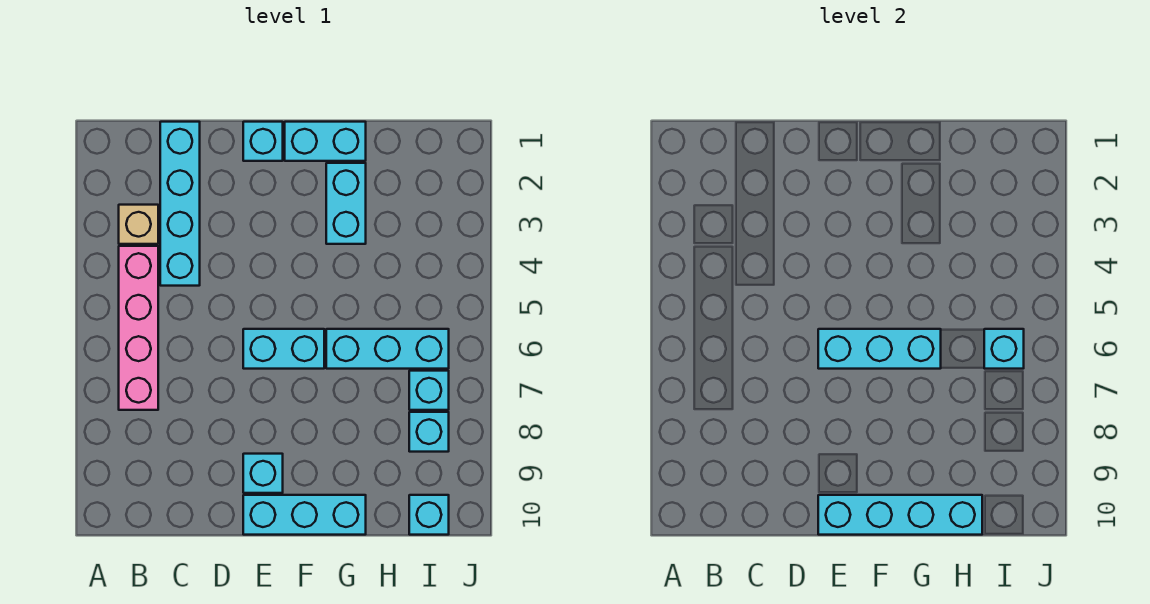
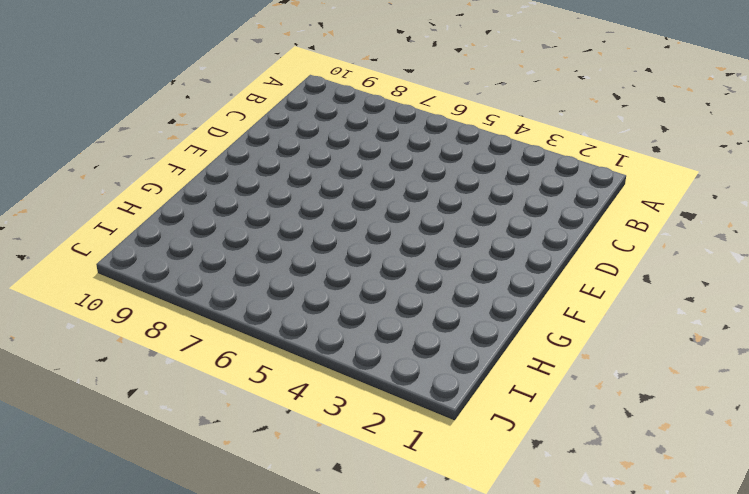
none -> tan brick B3 level 1
none -> pink brick B4:B7 level 1
none -> cyan brick C1:C4 level 1

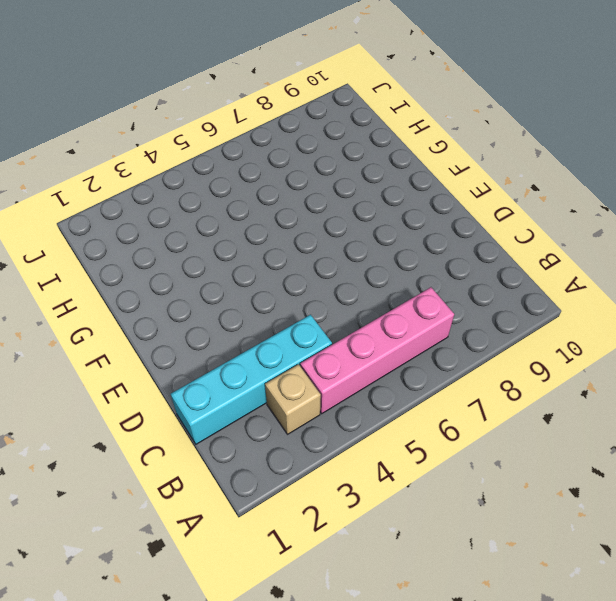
none -> cyan brick E1 level 1
none -> cyan brick E6:F6 level 1
none -> cyan brick E9 level 1

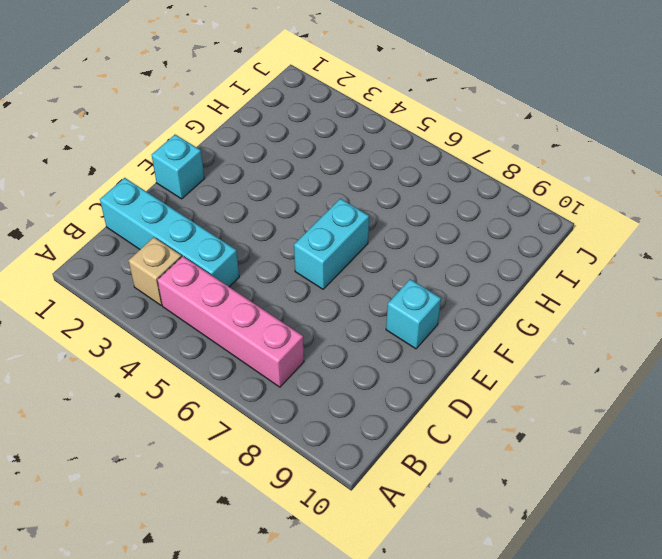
none -> cyan brick E10:G10 level 1
none -> cyan brick F1:G1 level 1
none -> cyan brick G2:G3 level 1

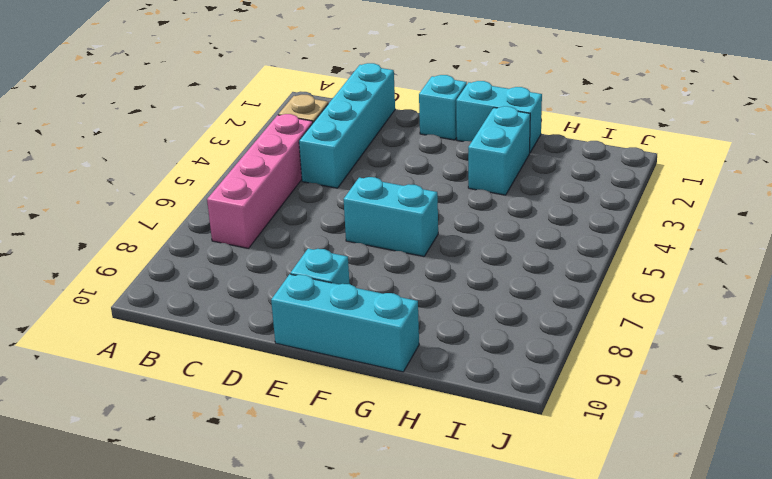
none -> cyan brick G6:I6 level 1
none -> cyan brick I7 level 1
none -> cyan brick I8 level 1

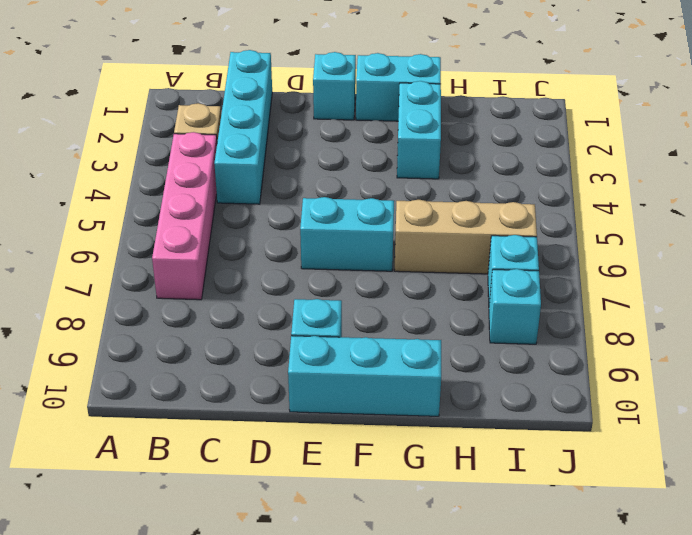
tan brick G6:I6 level 1 -> cyan brick G6:I6 level 1
none -> cyan brick I10 level 1
none -> cyan brick E6:G6 level 2
none -> cyan brick E10:H10 level 2

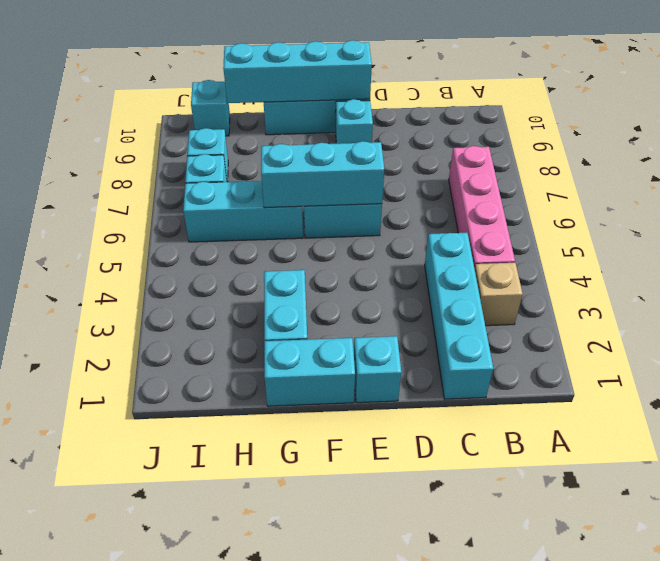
none -> cyan brick I6 level 2

